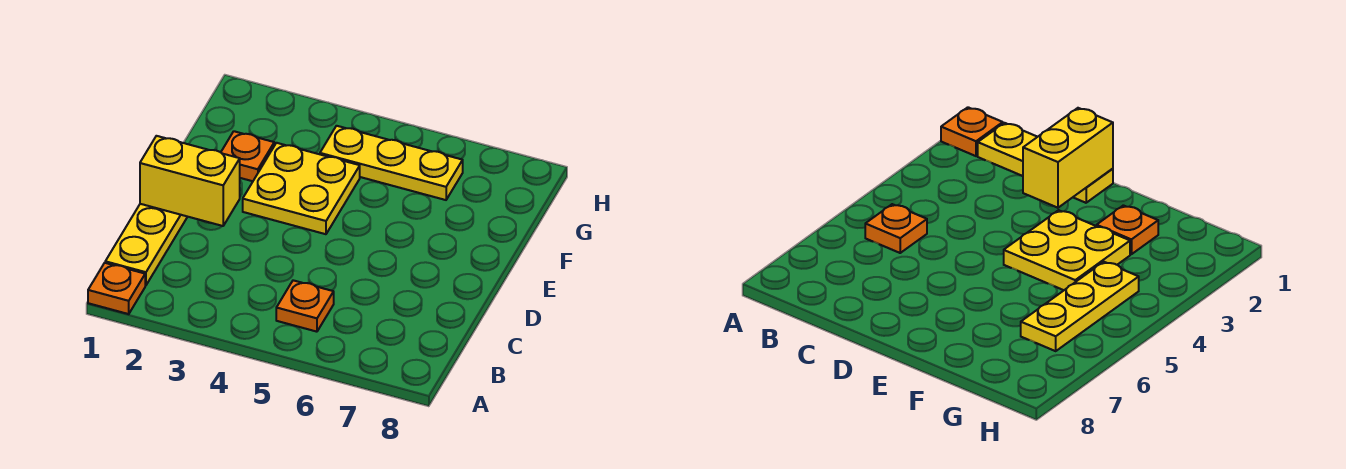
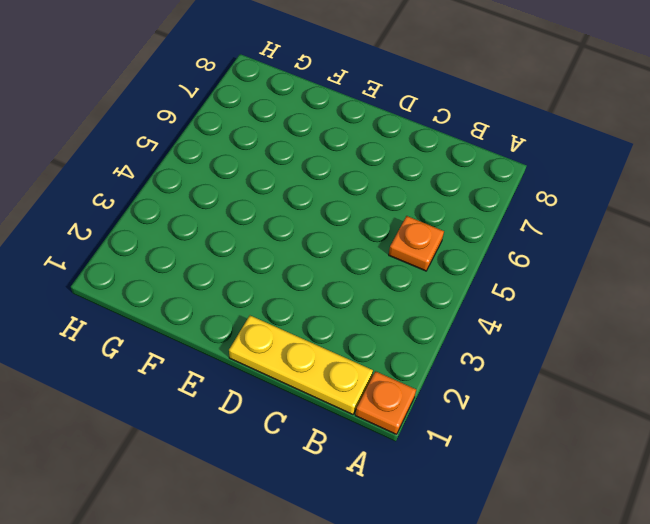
none -> yellow plate E3:F4 level 1
none -> orange plate F2 level 1

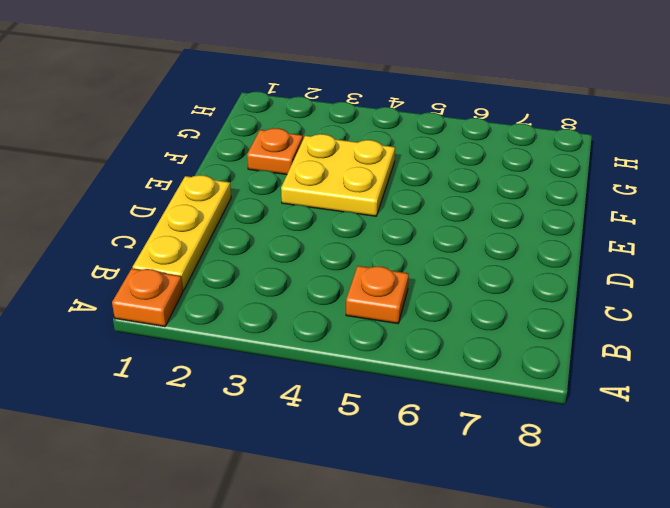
none -> yellow plate G4:G6 level 1
none -> yellow brick D1:D2 level 2

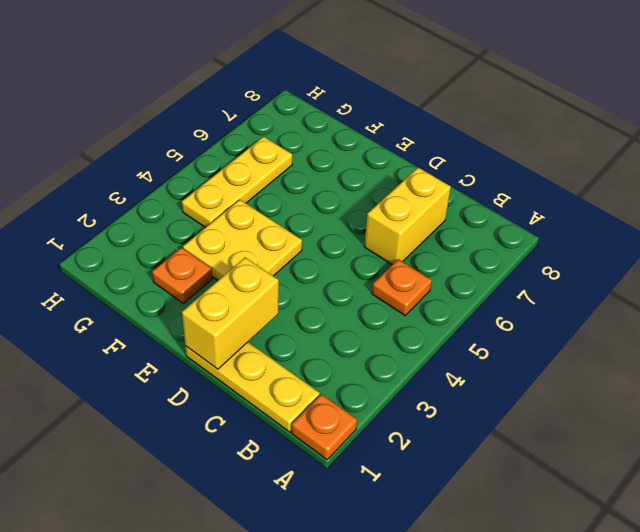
yellow brick C6:C7 level 1 -> none

